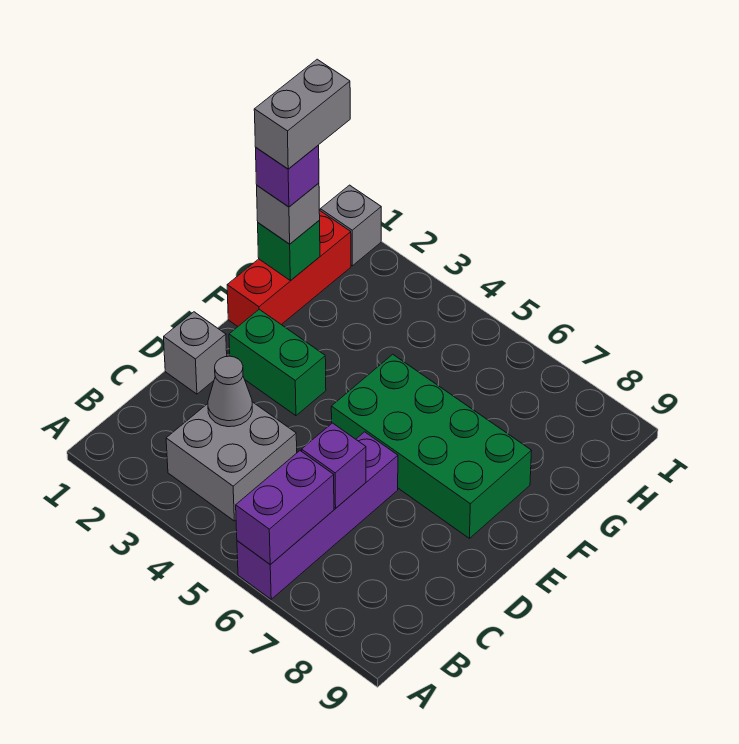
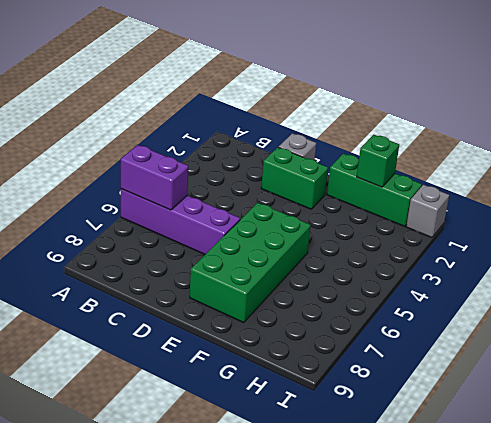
green brick D2:E2 level 1 -> green brick E2:E3 level 1
green brick F1:H1 level 1 -> red brick F1:H1 level 1
none -> grey brick B3:C4 level 1
none -> grey cone C3 level 2
none -> purple brick C6 level 2

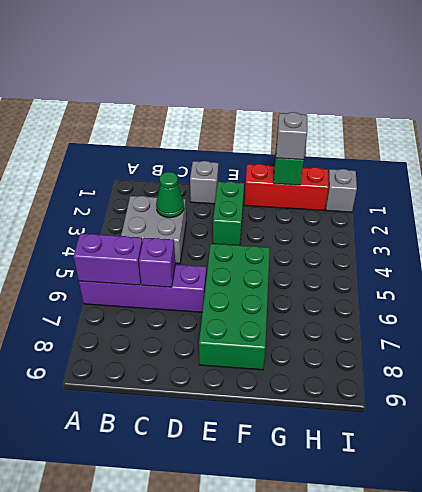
green cone C3 level 2 -> grey cone C3 level 2
none -> purple brick G1 level 4
none -> grey brick G1:H1 level 5

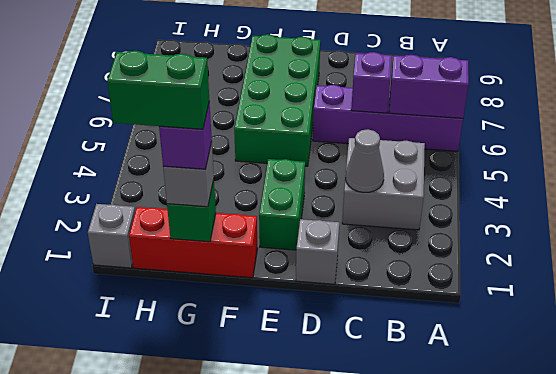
green brick G1:H1 level 5 -> grey brick G1:H1 level 5

